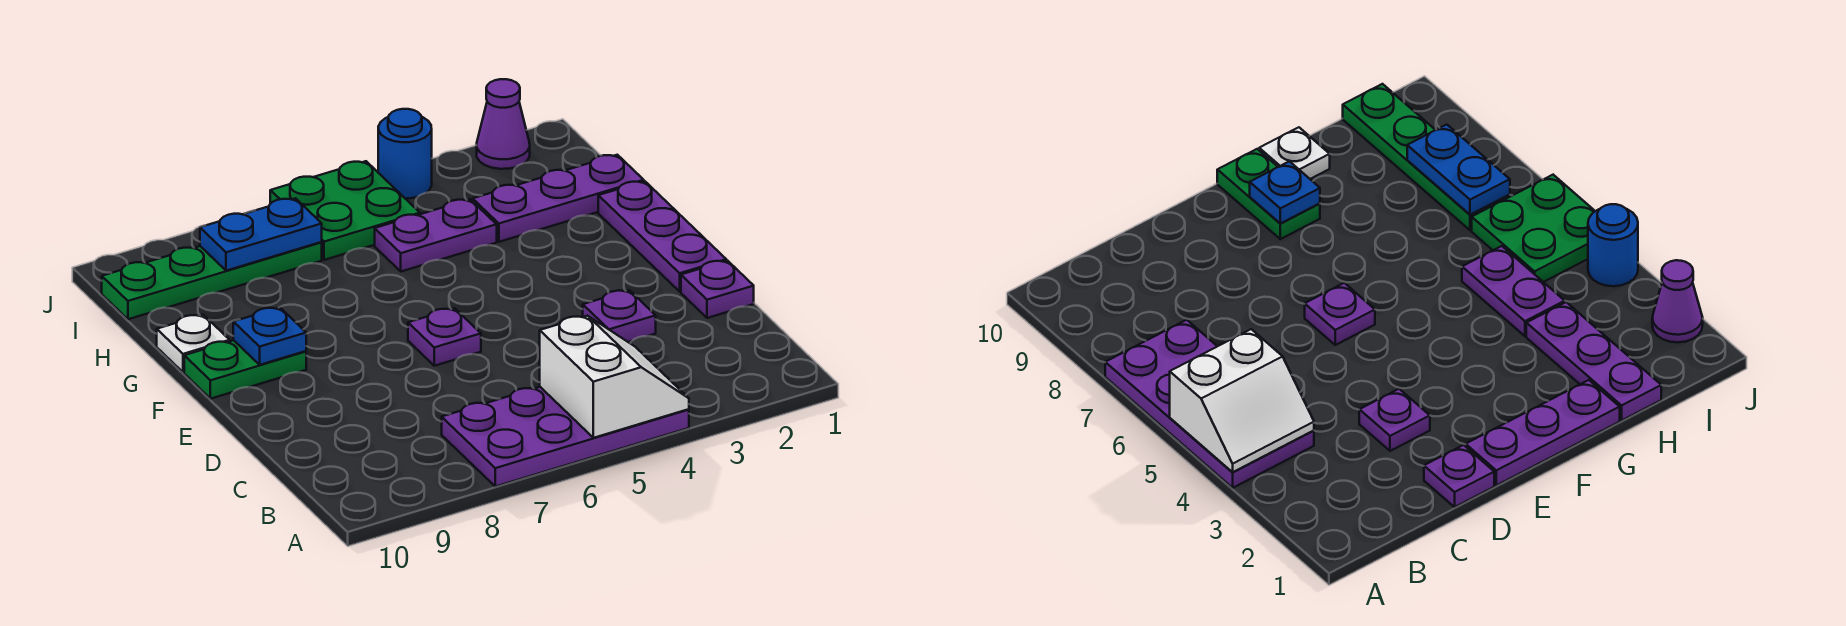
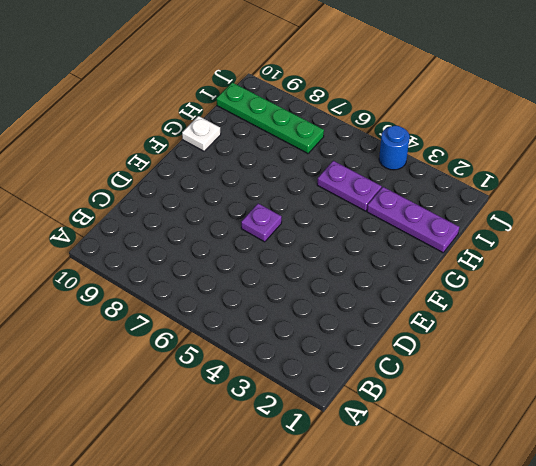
none -> purple plate A4:B7 level 1
none -> purple plate D1 level 1
none -> purple plate D3 level 1

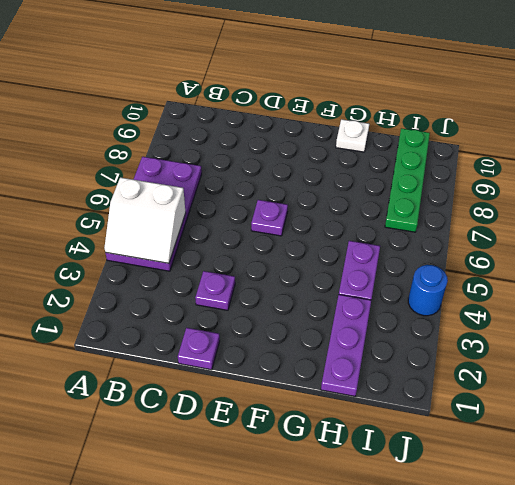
none -> purple plate E1:G1 level 1
none -> green plate F9:F10 level 1
none -> green plate I5:J6 level 1

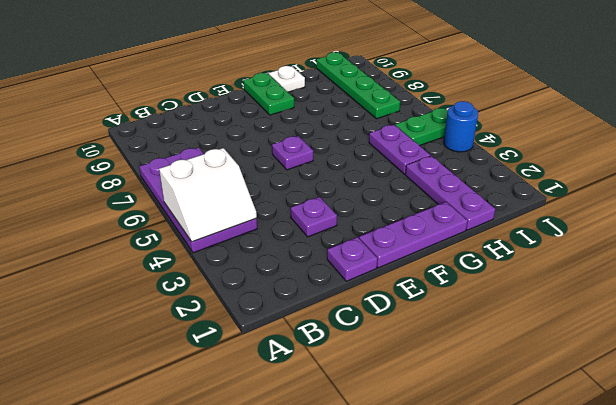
green plate I5:J5 level 1 -> green plate I5:J6 level 1
none -> purple cone J2 level 1
none -> blue plate F9 level 2
none -> blue plate I7:I8 level 2

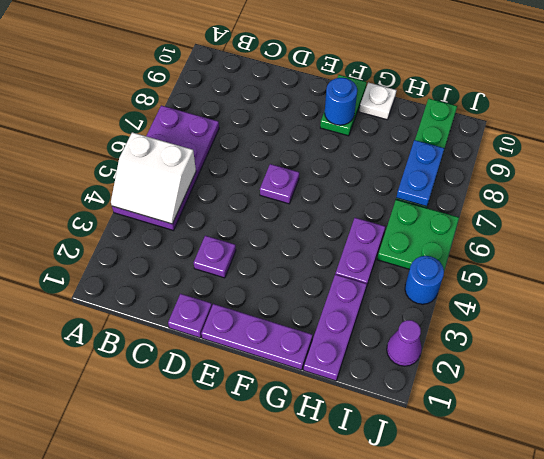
blue round brick F9 level 2 -> blue plate F9 level 2

